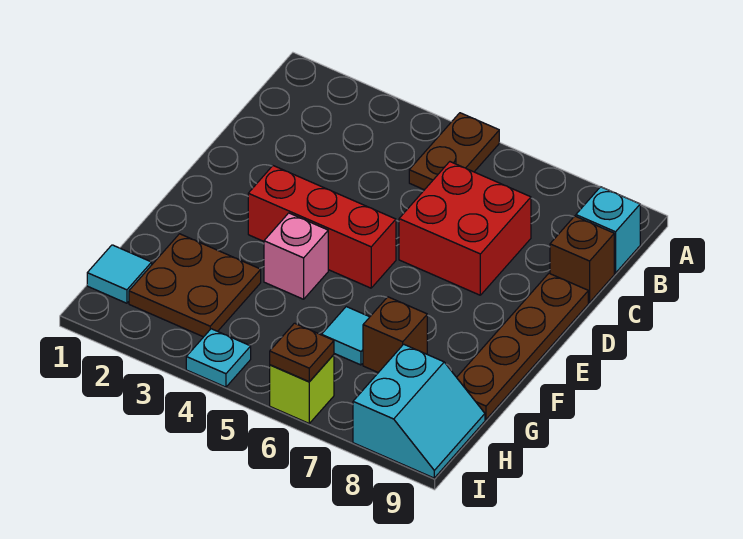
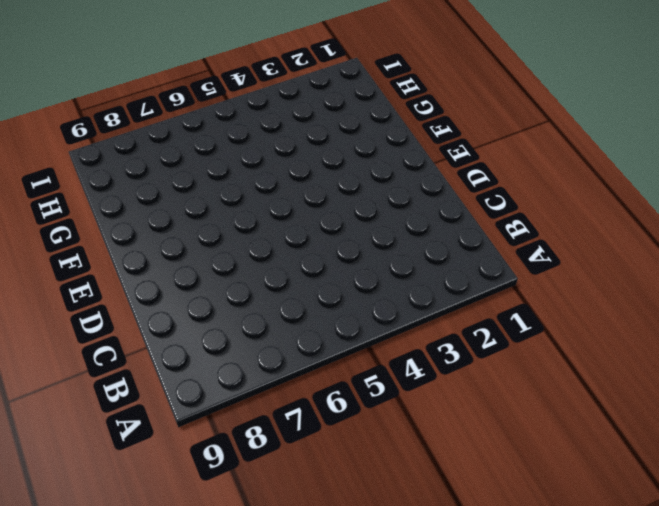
none -> brown plate A5:B5 level 1
none -> cyan brick B9 level 1
none -> red brick C6:D7 level 1

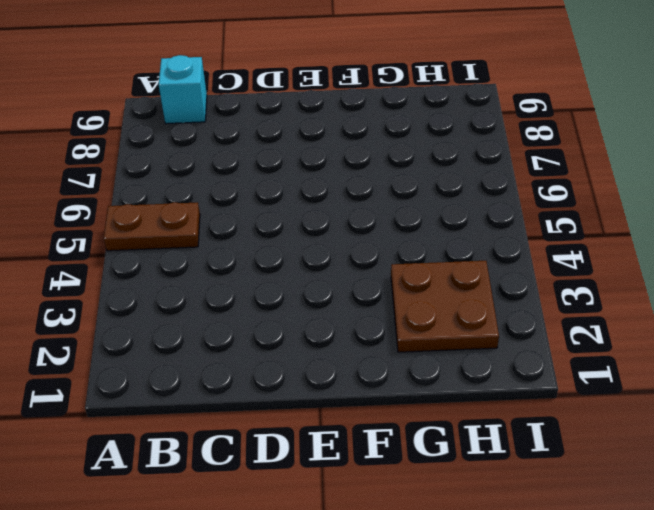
none -> red brick C6:D7 level 1
none -> brown brick C9 level 1
none -> brown plate D9:G9 level 1

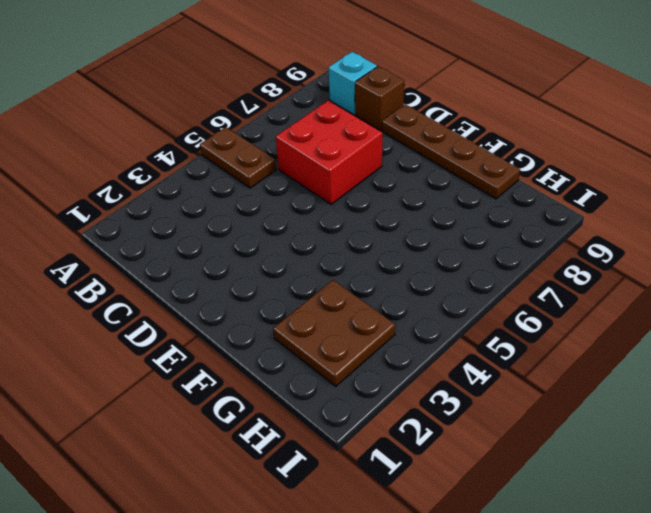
none -> red brick E3:E5 level 1
none -> pink brick F4 level 1
none -> cyan tile G6 level 1

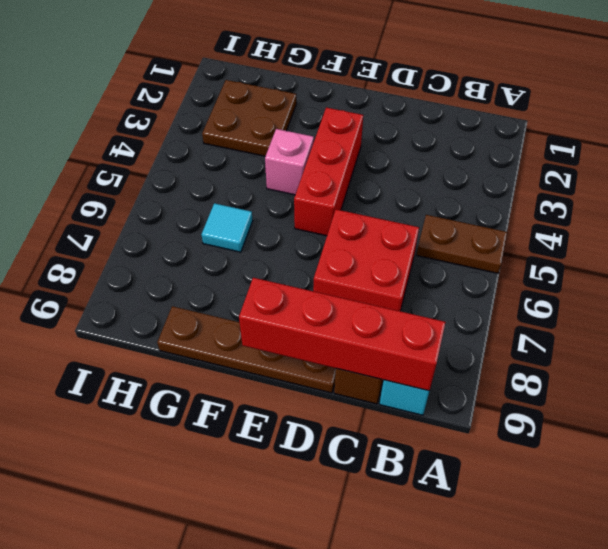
red brick B9:E9 level 2 -> none
none -> brown brick G7 level 1
none -> cyan tile H1 level 1
none -> cyan slope H8:I9 level 1 top 8

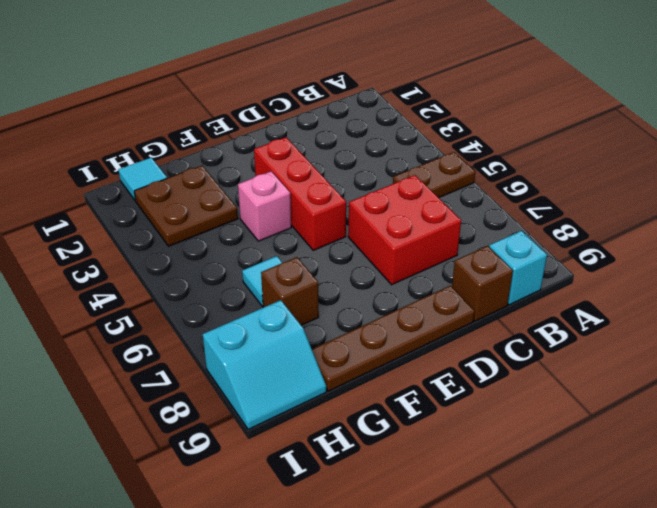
none -> cyan plate I4 level 1
none -> lime brick I6 level 1
none -> brown plate I6 level 2

